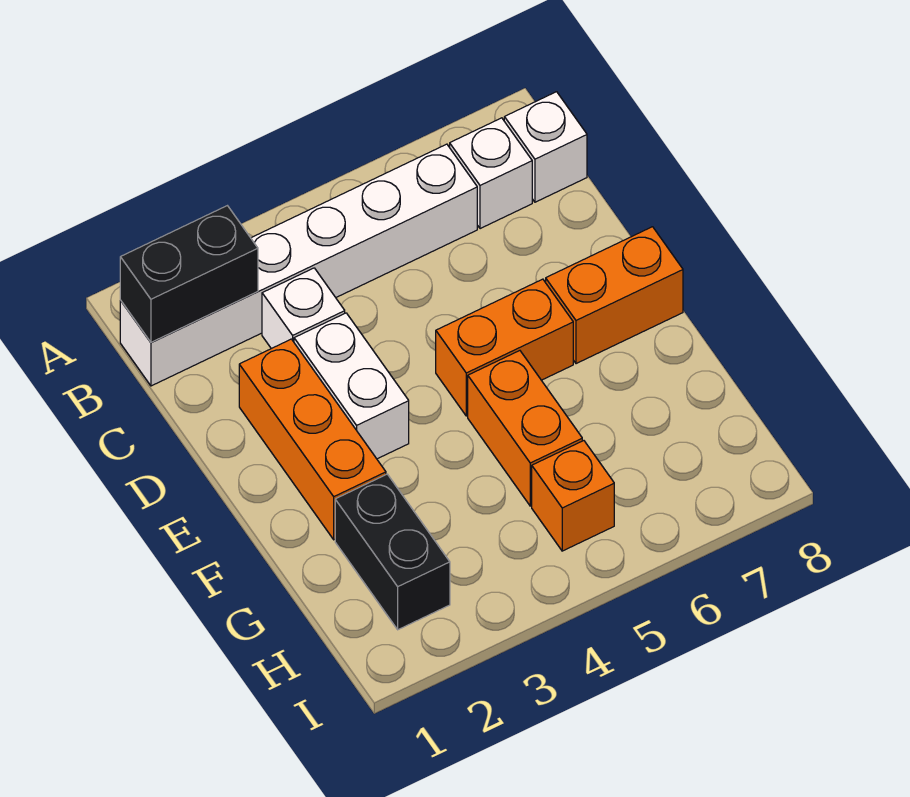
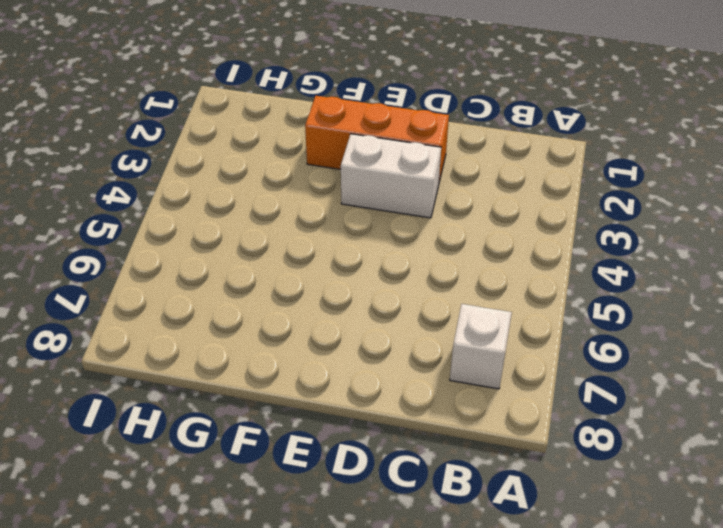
none -> white brick B1:B6 level 1
none -> white brick B8 level 1
none -> white brick C3 level 1

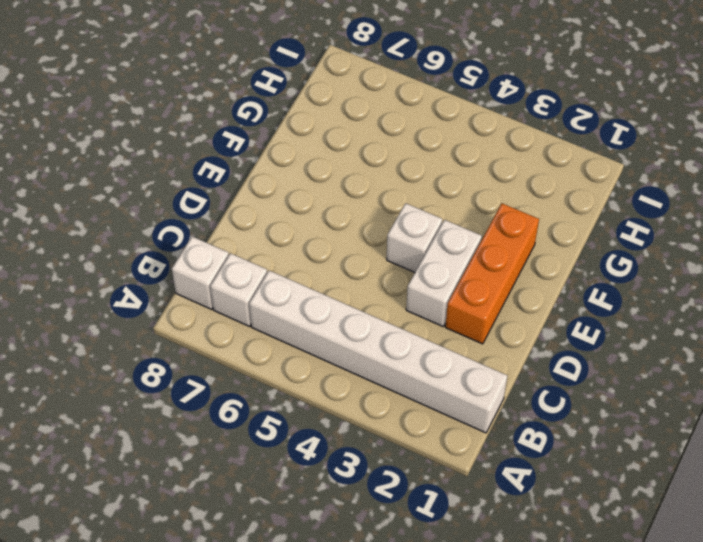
white brick E4 level 1 -> white brick C3 level 1
none -> orange brick E5:E6 level 1
none -> orange brick E7:E8 level 1
none -> orange brick F5:G5 level 1

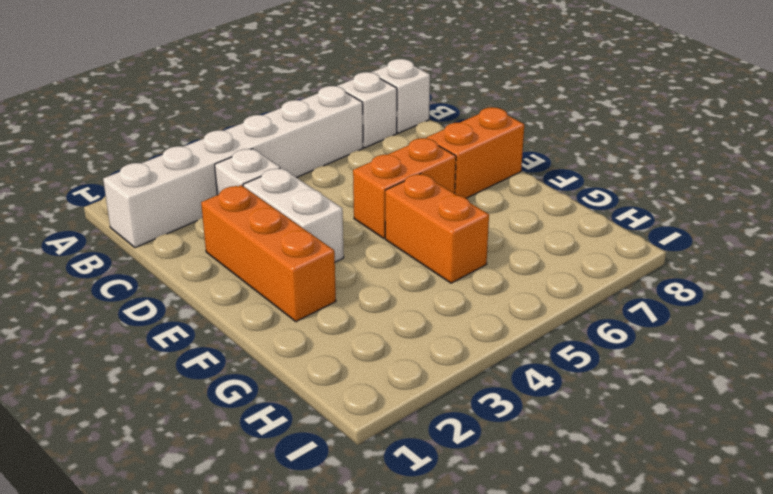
none -> black brick G2:H2 level 1
none -> orange brick H5 level 1
none -> black brick B1:B2 level 2

